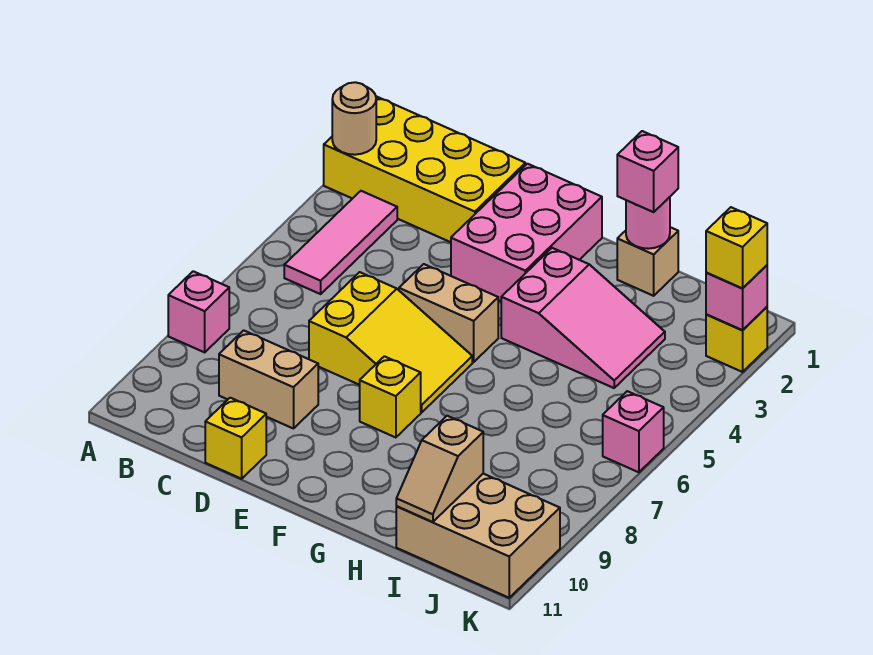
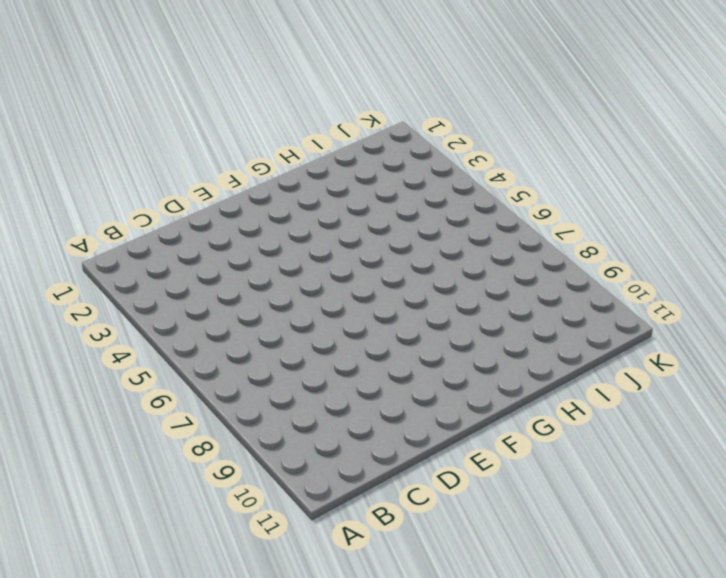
none -> yellow brick A1:D2 level 1
none -> pink brick A8 level 1
none -> pink tile B3:B5 level 1

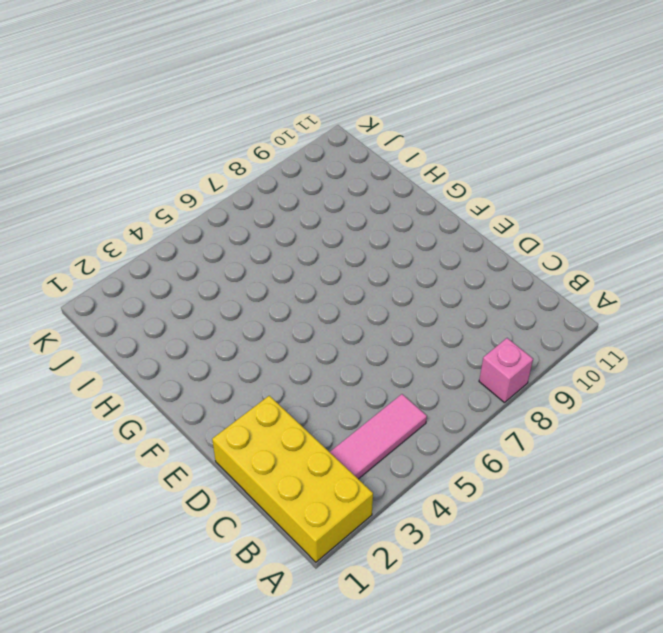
none -> tan brick C9:D9 level 1
none -> yellow slope D6:F7 level 1 top D
none -> yellow brick D11 level 1

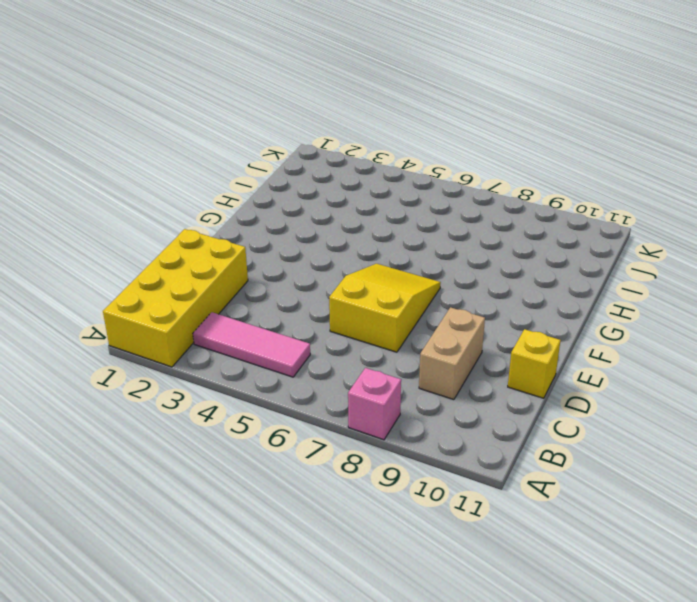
none -> pink brick E1:F3 level 1
none -> tan brick E5:F5 level 1
none -> yellow brick F8 level 1

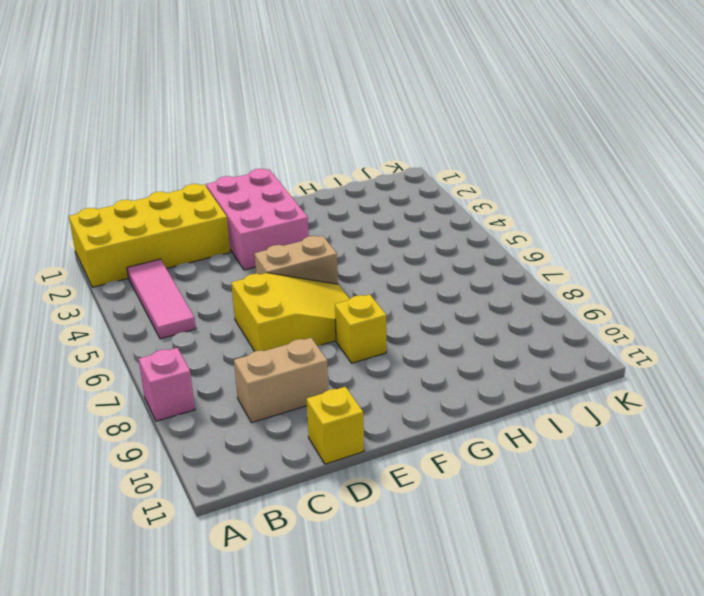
none -> pink slope G3:I4 level 1 top G
none -> tan brick H1 level 1
none -> tan brick I10:K11 level 1

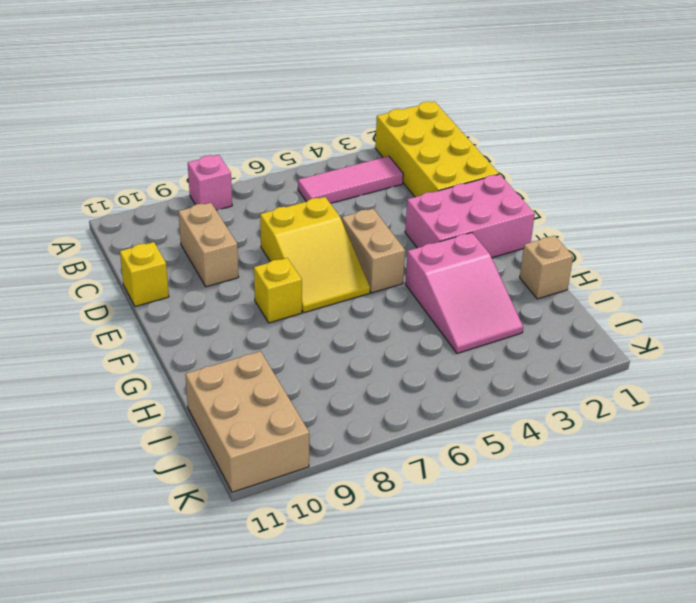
none -> yellow brick K2 level 1
none -> pink brick K6 level 1
none -> tan round brick A2 level 2

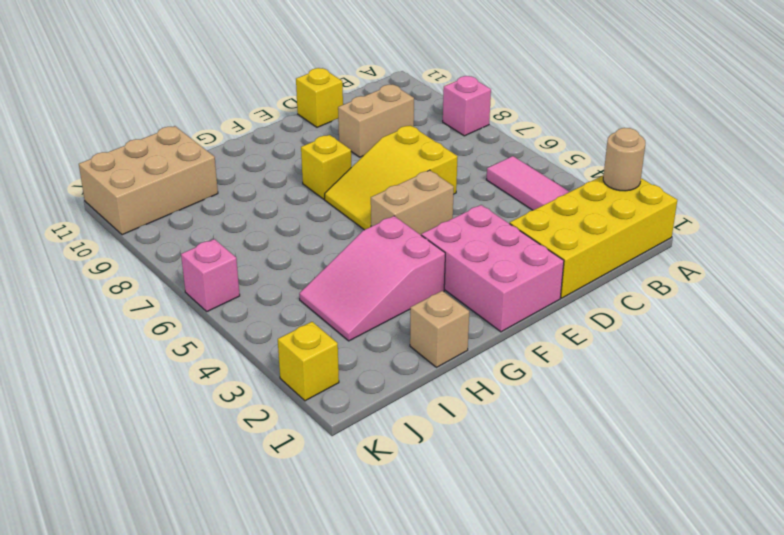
none -> pink round brick H1 level 2
none -> tan slope I10:I11 level 2 top 10
none -> pink brick K2 level 2

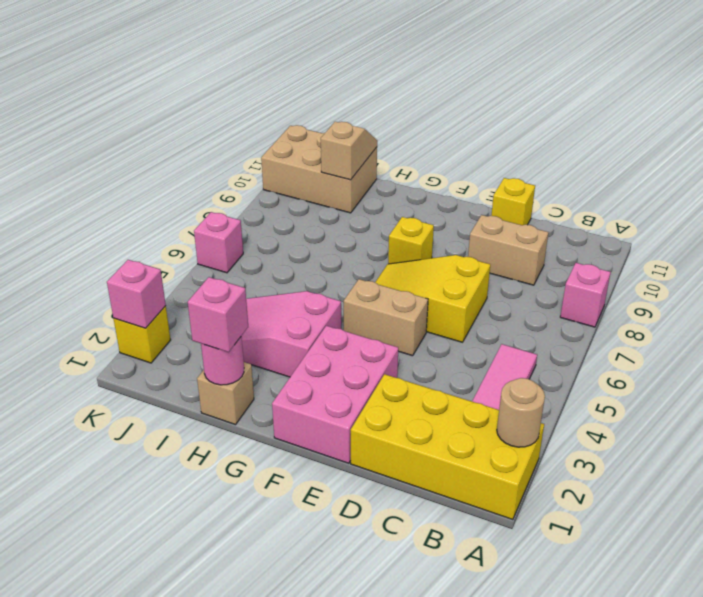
none -> yellow brick K2 level 3

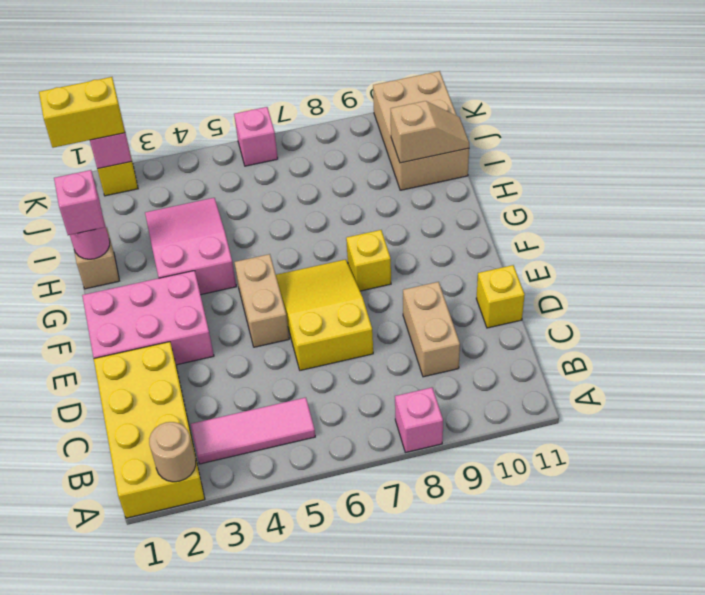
yellow brick K1:K2 level 3 -> yellow brick K2 level 3

